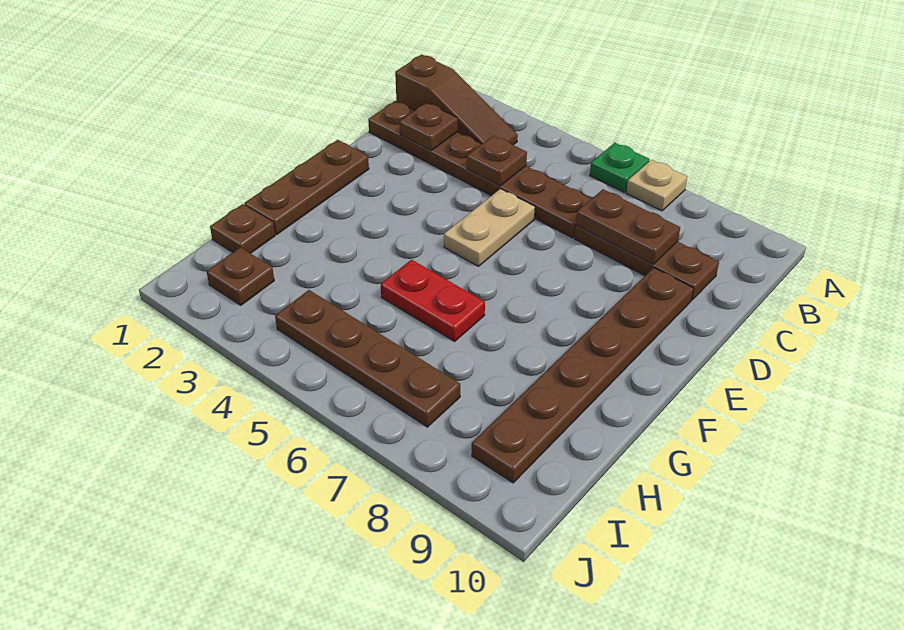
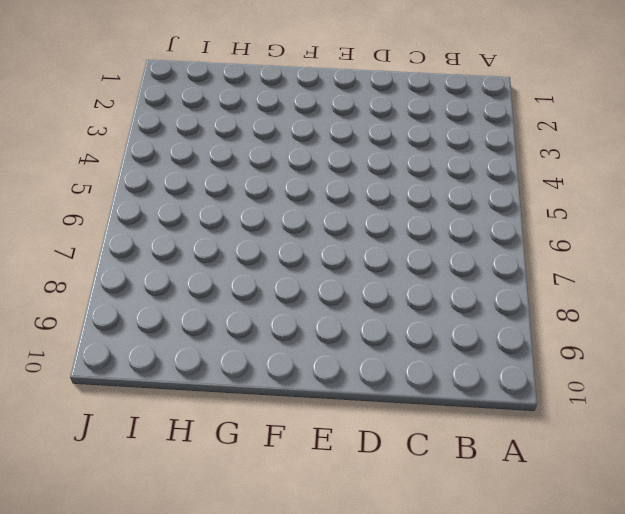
none -> green plate A6 level 1
none -> tan plate A7 level 1
none -> brown slope B1:B3 level 1 top 1

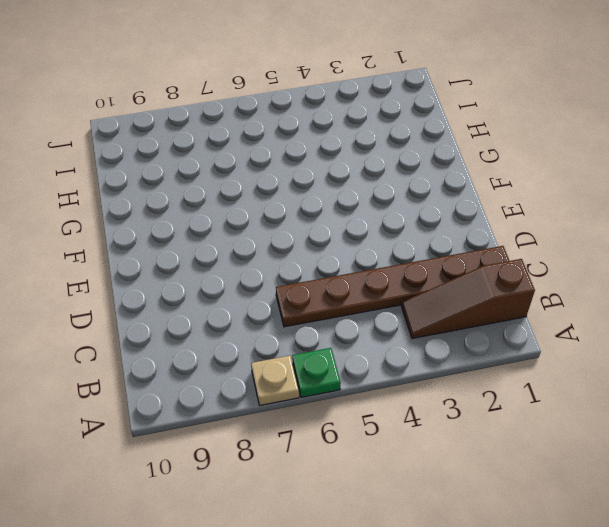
none -> brown plate C7:C9 level 1
none -> tan plate D5:E5 level 1
none -> brown plate D9:I9 level 1

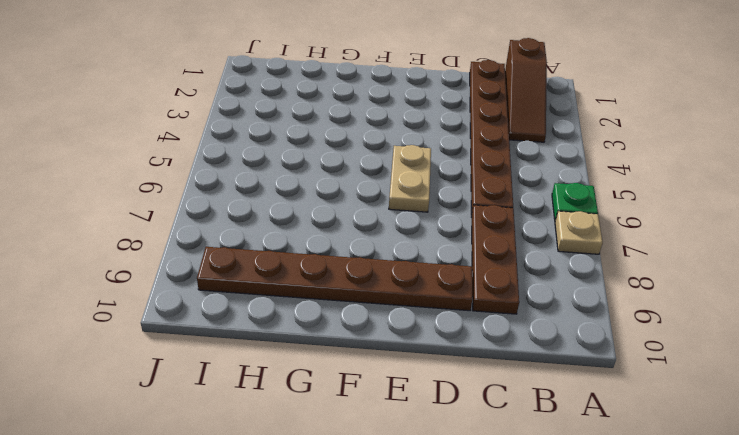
tan plate E5:E6 level 1 -> tan plate D5:E5 level 1
none -> brown plate E1:G1 level 1
none -> red plate G5:G6 level 1
none -> brown plate H1 level 1

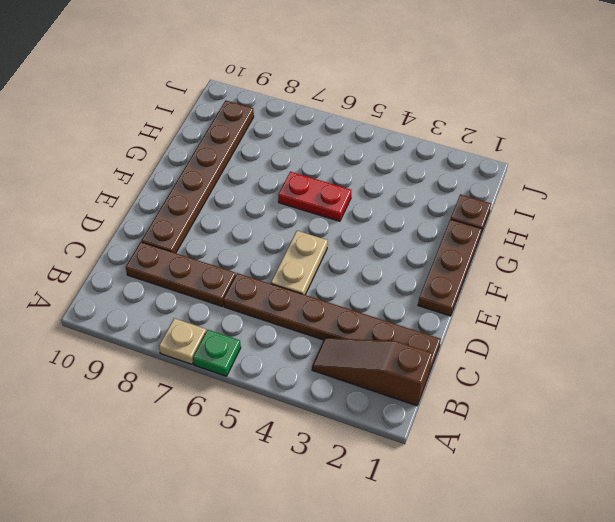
none -> brown plate I2 level 1
none -> brown plate I4:I7 level 1
none -> brown plate C2 level 2

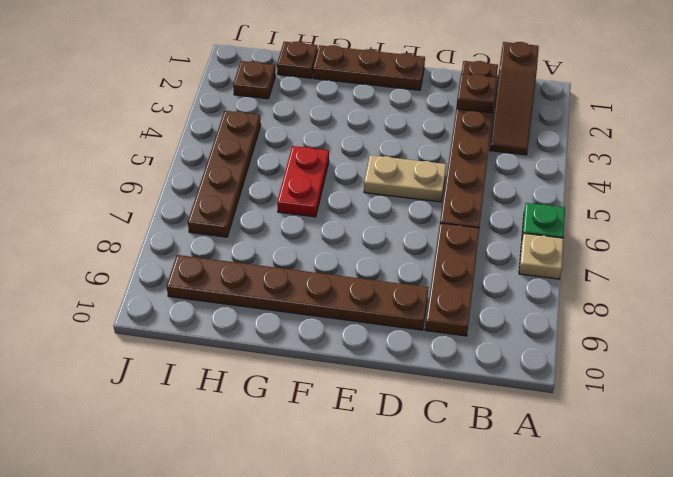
none -> brown plate C4 level 2
none -> brown plate C7:C8 level 2

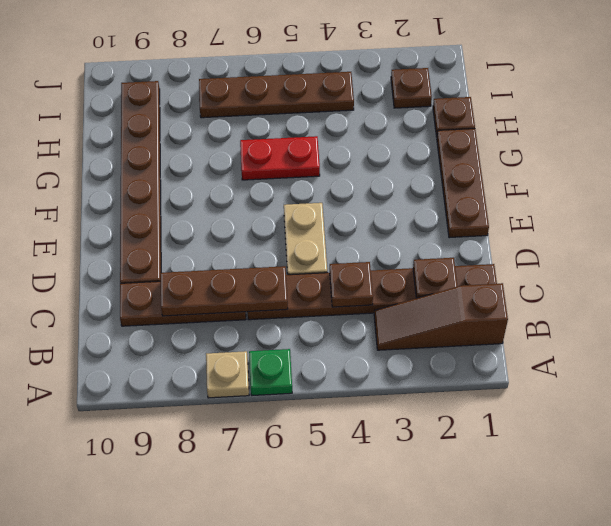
brown plate C6:C8 level 2 -> brown plate C7:C8 level 2

